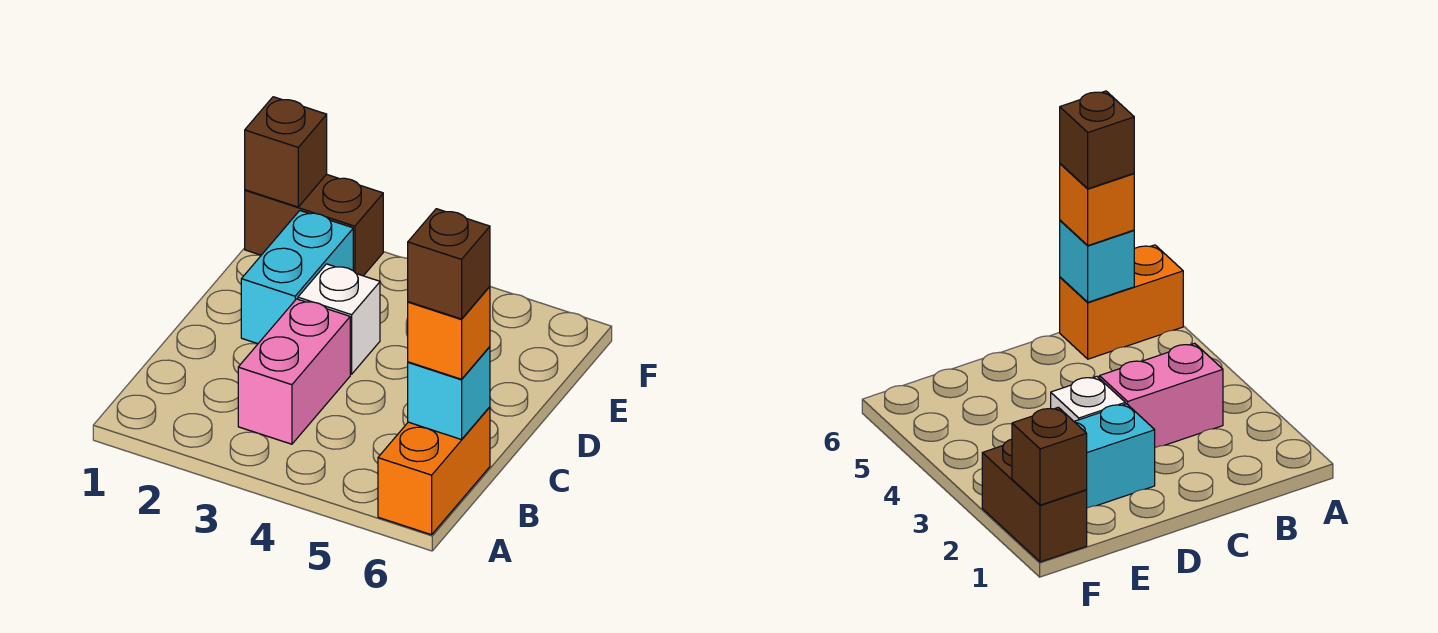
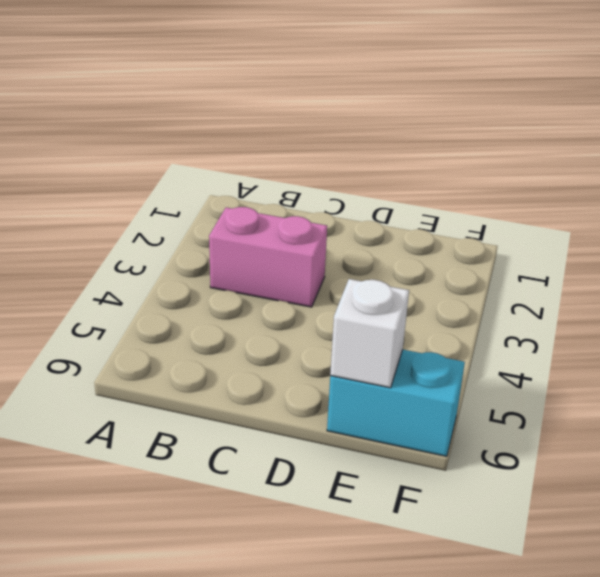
cyan brick E6:F6 level 1 -> cyan brick D2:E2 level 1
white brick E6 level 2 -> white brick D3 level 1
none -> orange brick A6:B6 level 1
none -> brown brick F1:F2 level 1

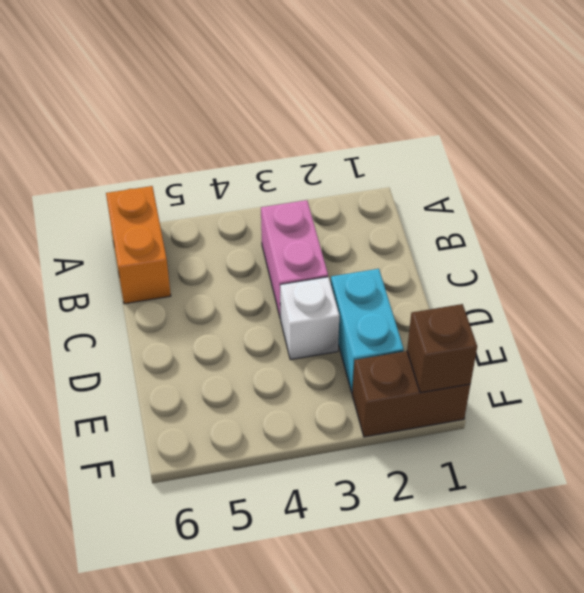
none -> cyan brick B6 level 2
none -> orange brick B6 level 3

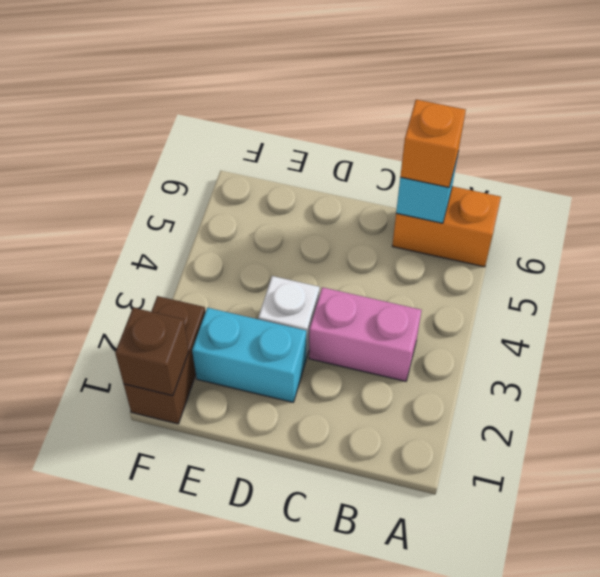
none -> brown brick B6 level 4

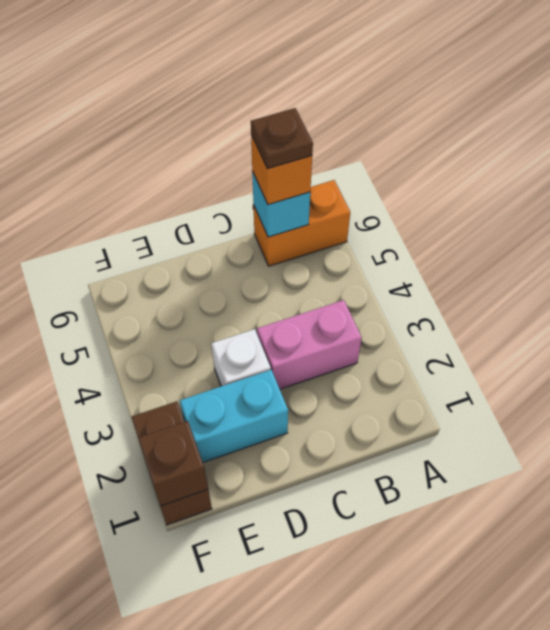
brown plate B6 level 4 -> brown brick B6 level 4

